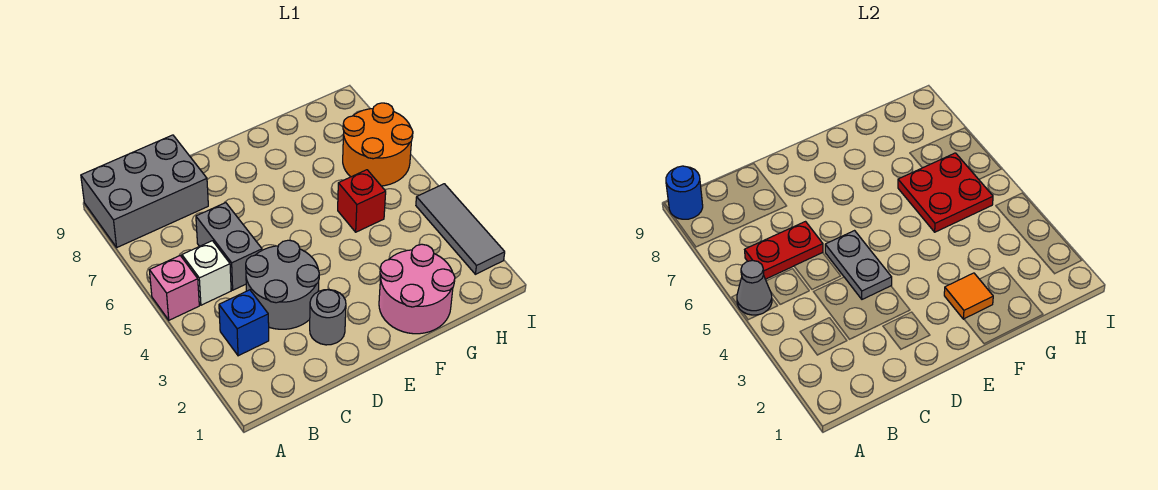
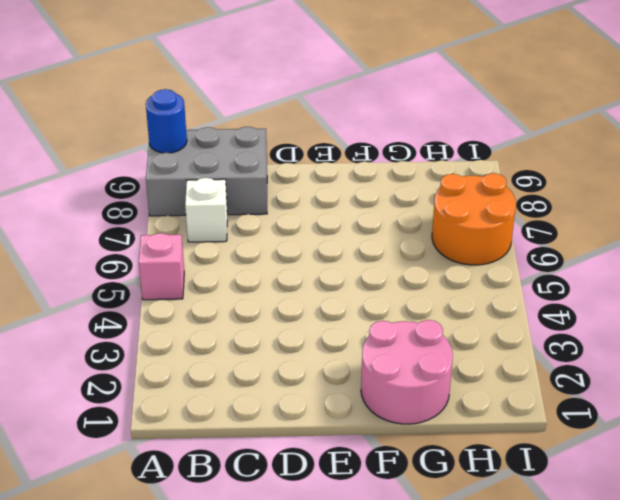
white brick B7 level 1 -> white brick B5 level 1
none -> blue brick B3 level 1
none -> grey round brick C3:D4 level 1
none -> grey brick C5:C6 level 1

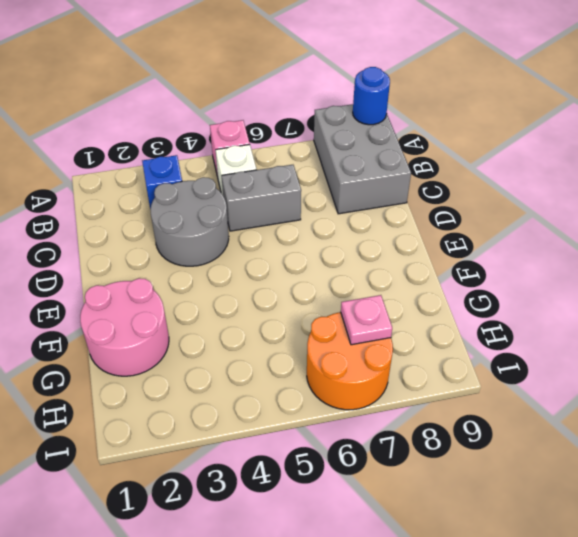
pink plate H7 level 2 -> none
none -> grey round brick D2 level 1
none -> red brick G5 level 1
none -> grey tile I2:I4 level 1

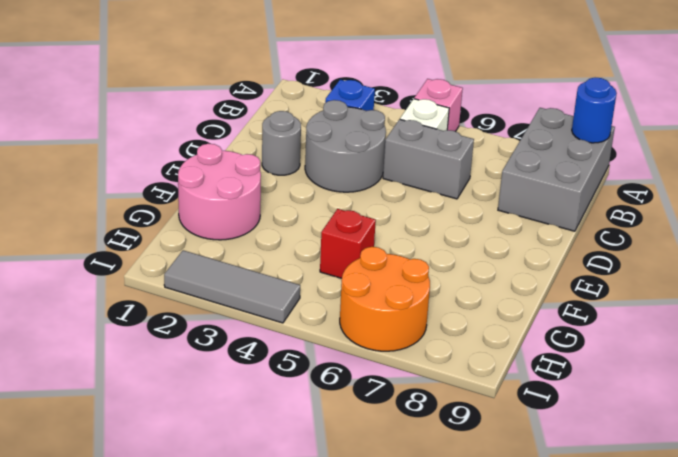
none -> grey cone A5 level 2
none -> red plate B6:C6 level 2
none -> grey plate D4:D5 level 2

